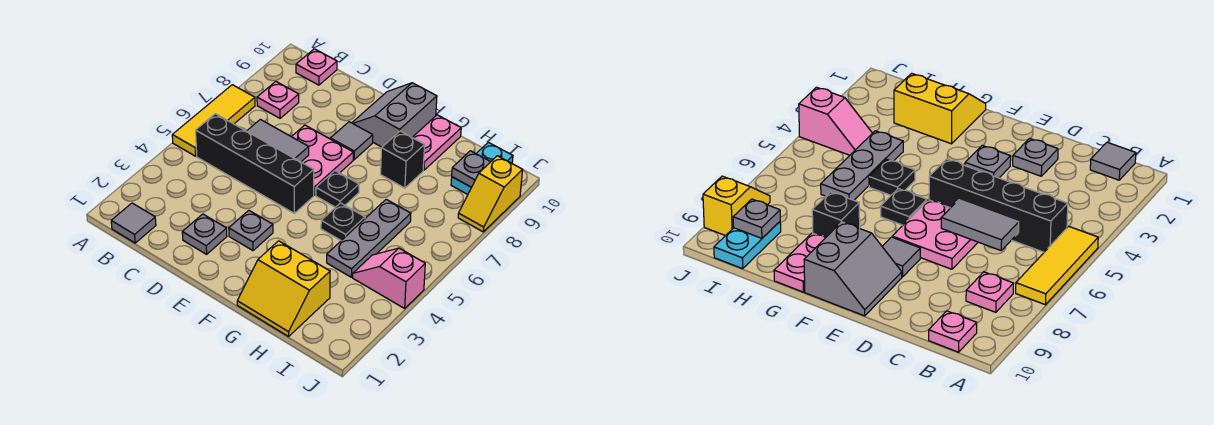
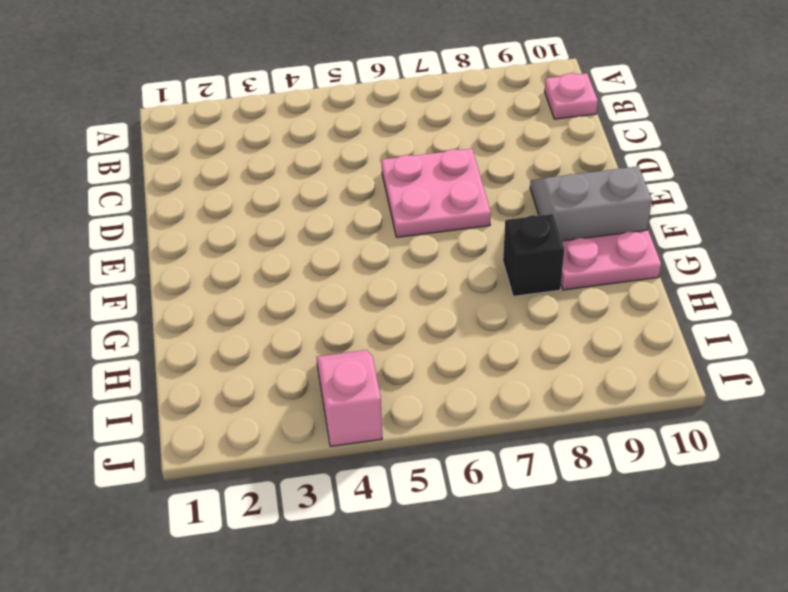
none -> yellow tile A5:A7 level 1
none -> grey tile B1 level 1
none -> black brick B5:E5 level 1

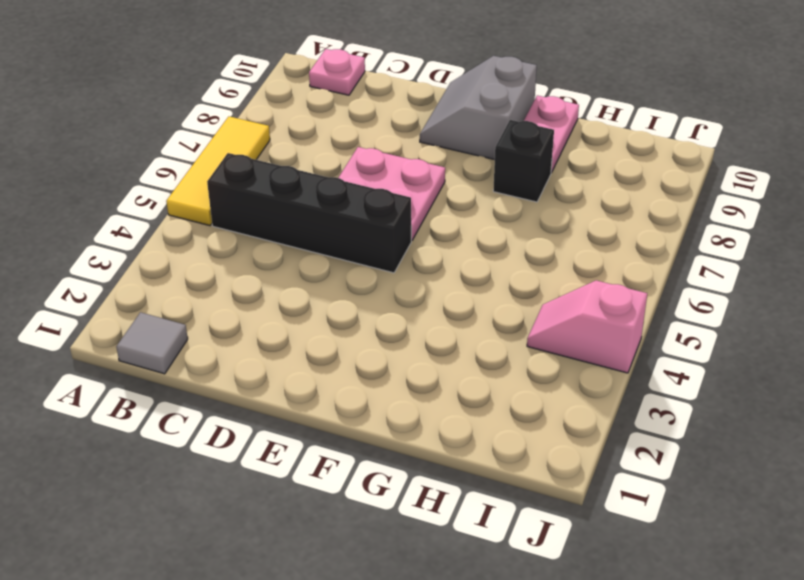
none -> pink plate B8 level 1
none -> grey plate D2 level 1
none -> grey plate E3 level 1

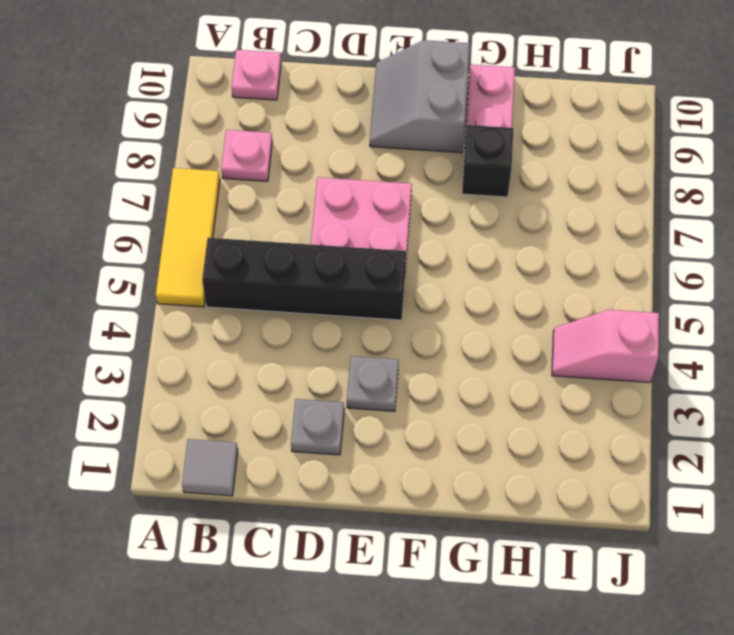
none -> grey tile E8 level 1
none -> black plate F6 level 1
none -> yellow slope G1:H2 level 1 top 2

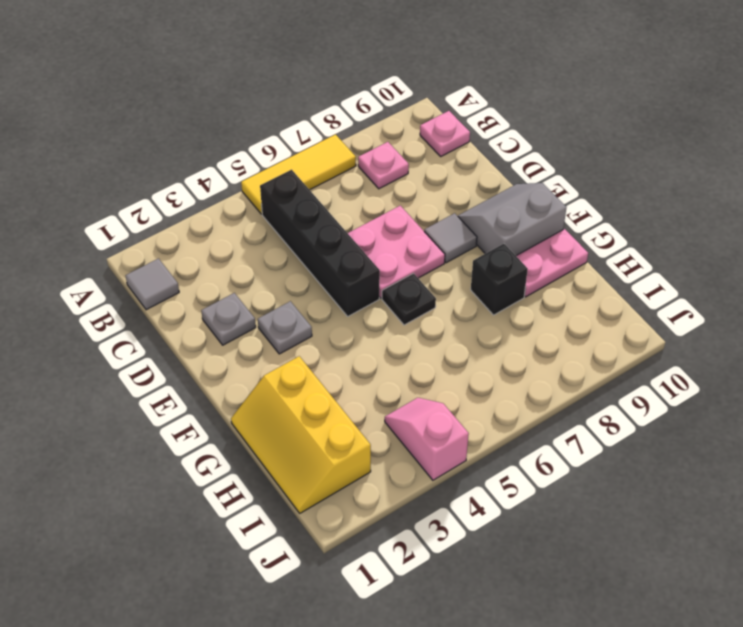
yellow slope G1:I2 level 1 top 2 -> yellow slope G1:H2 level 1 top 2
none -> black plate G5 level 1
none -> grey plate H4:H6 level 1
none -> cyan plate I9:I10 level 1

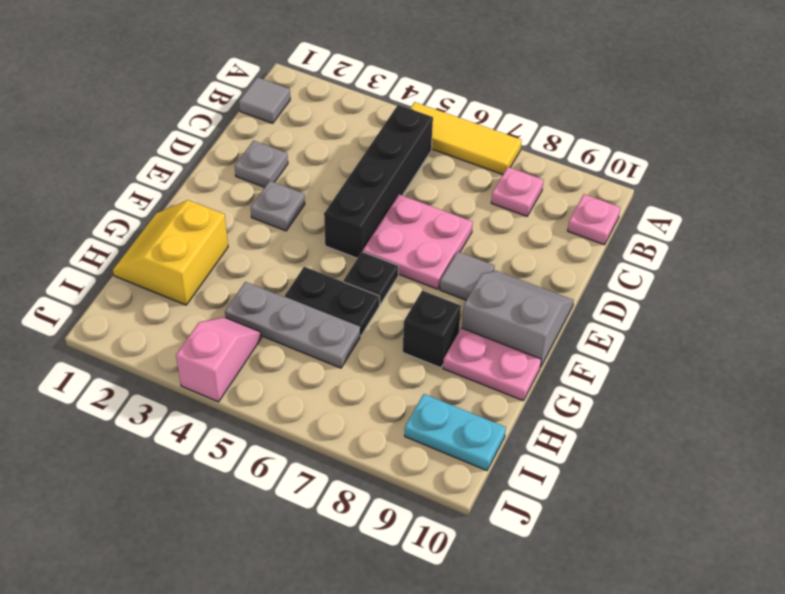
black plate G5:G6 level 1 -> black plate G5 level 1
none -> yellow slope J8:J9 level 1 top 9
none -> grey tile C6:D6 level 2
none -> grey plate I9 level 2

